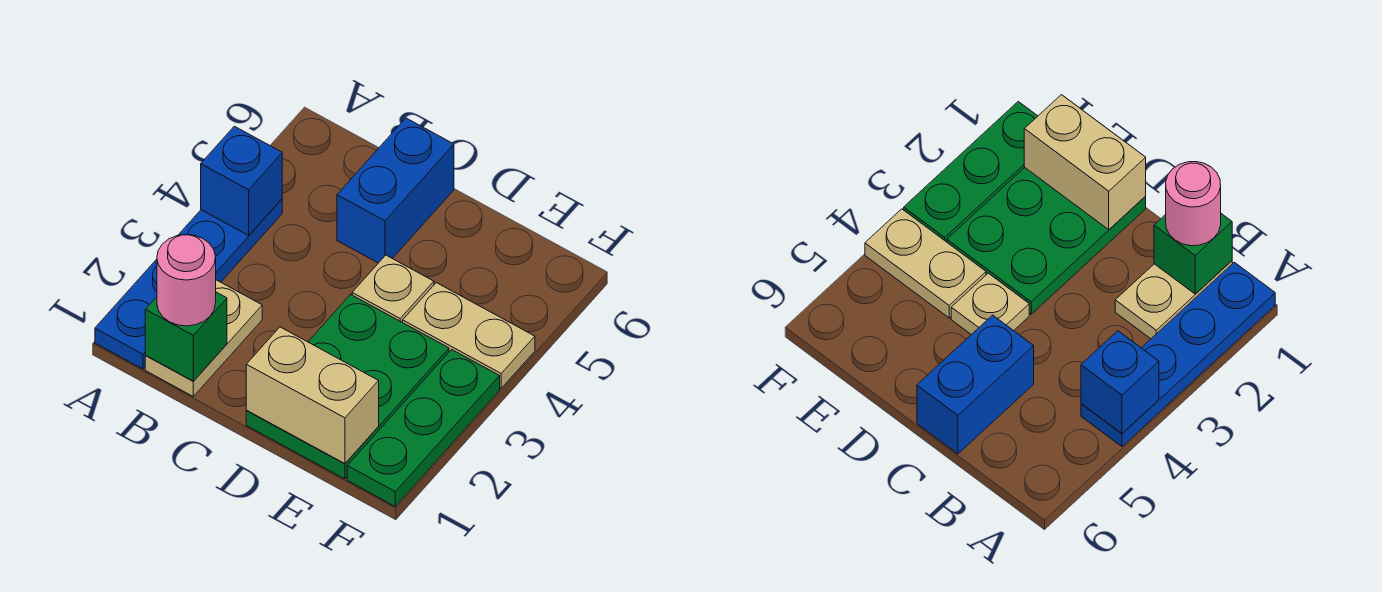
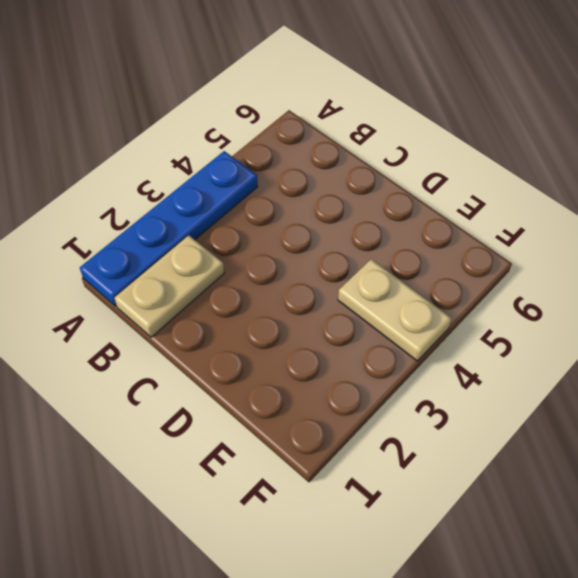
none -> blue brick C5:C6 level 1
none -> green plate D1:E3 level 1

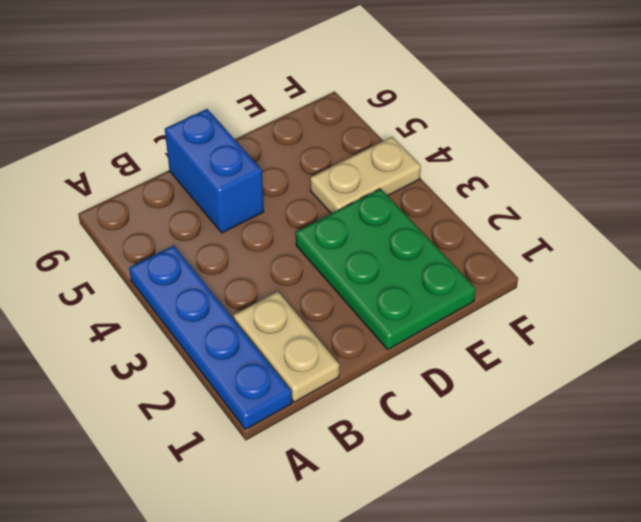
none -> tan plate D4 level 1
none -> green plate F1:F3 level 1

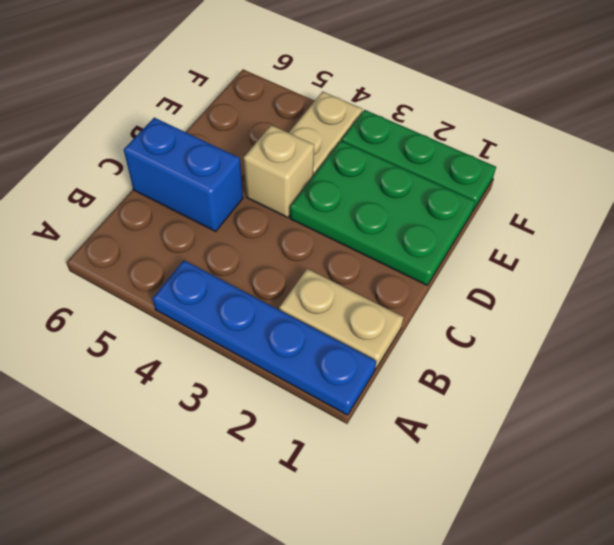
tan brick D4 level 1 -> tan plate D4 level 1
none -> blue brick A4 level 2
none -> green brick B1 level 2

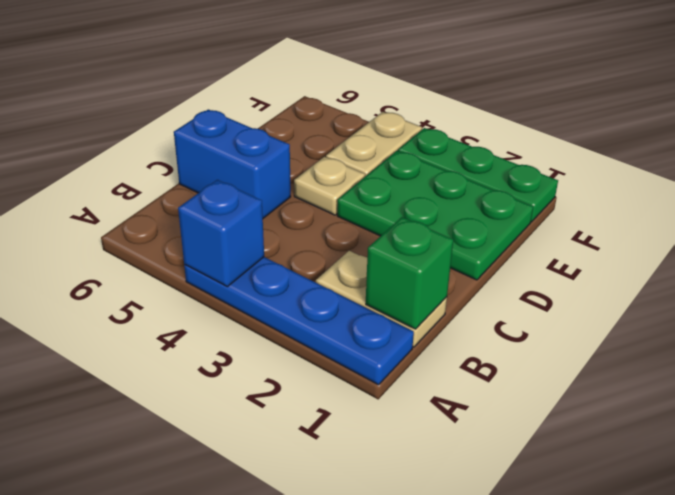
none -> tan brick D1:E1 level 2
none -> pink round brick B1 level 3

